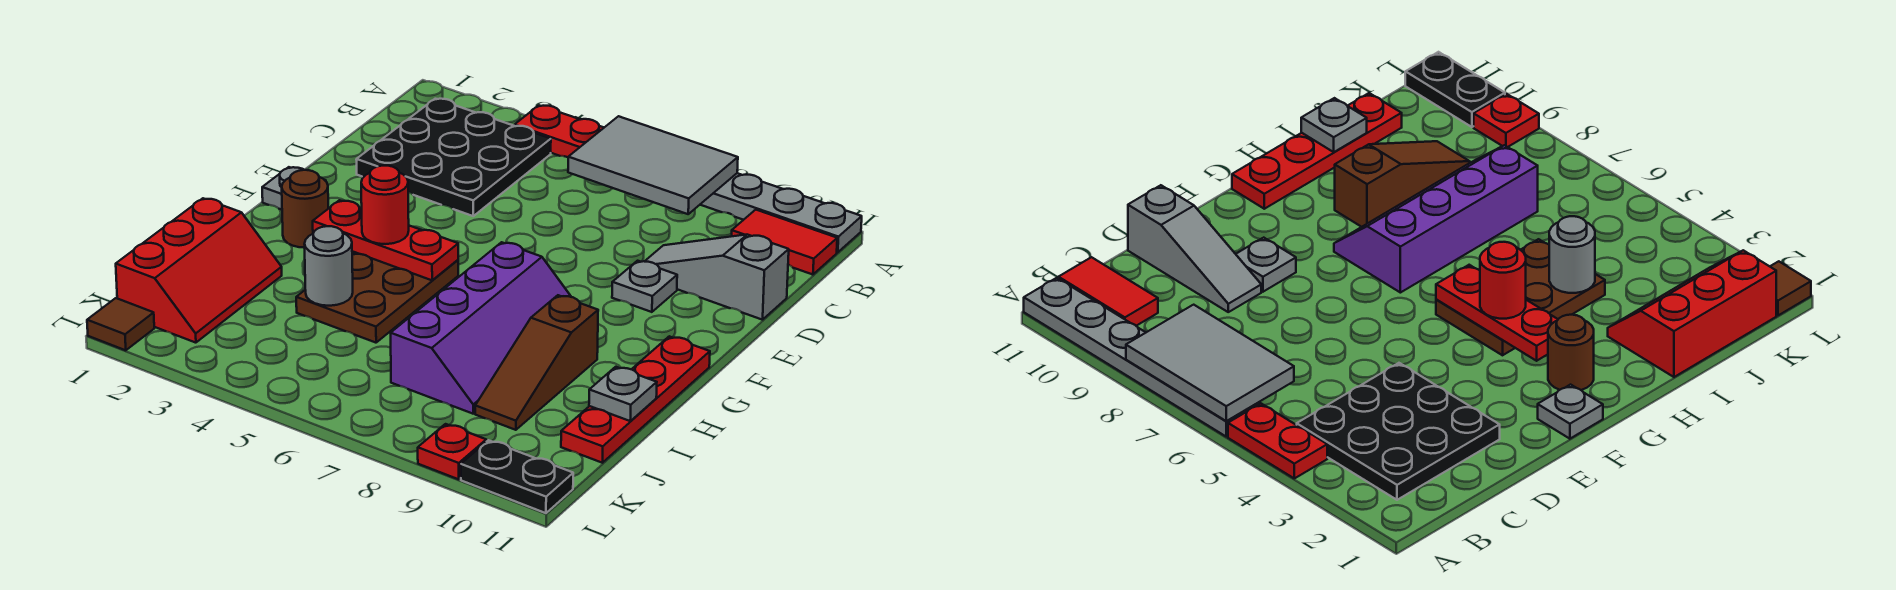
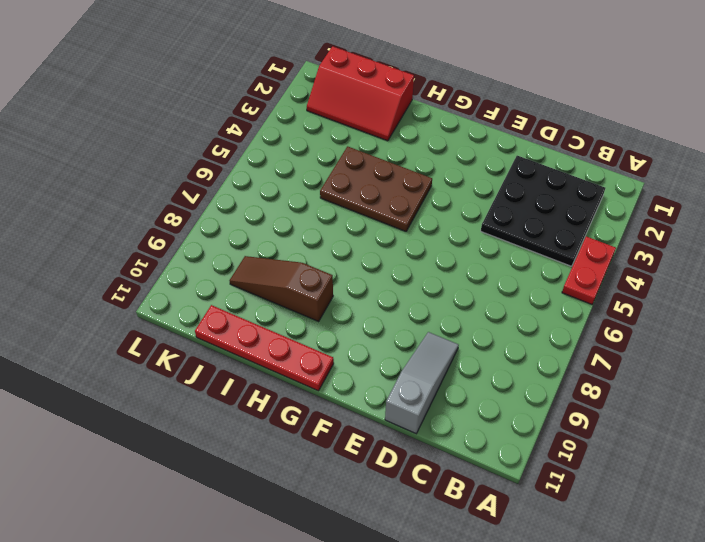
none -> grey plate A6:A11 level 1
none -> red tile B10:B11 level 1
none -> grey plate E9 level 1

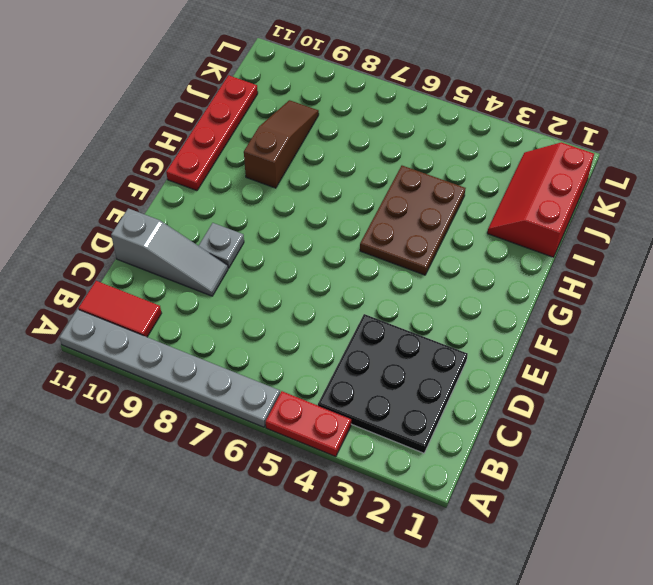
none -> grey plate F1 level 1
none -> brown round brick G2 level 1
none -> purple slope G7:J8 level 1 top 7

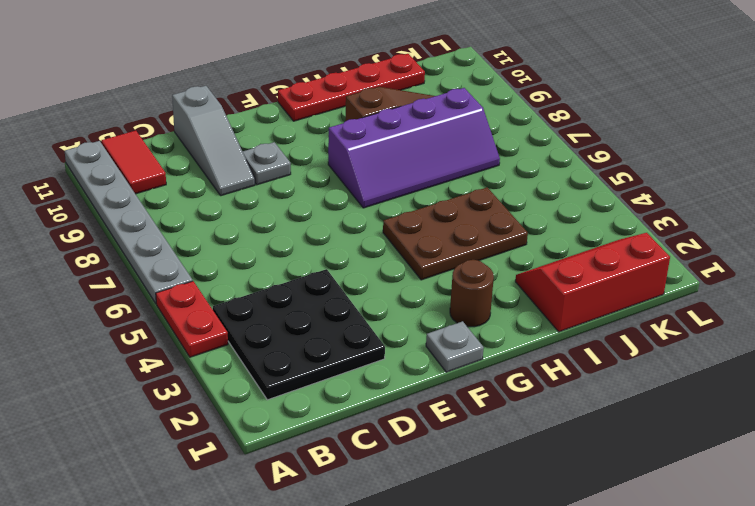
purple slope G7:J8 level 1 top 8 -> purple slope G7:J8 level 1 top 7
none -> brown tile L1 level 1
none -> red plate L9 level 1
none -> black plate L10:L11 level 1

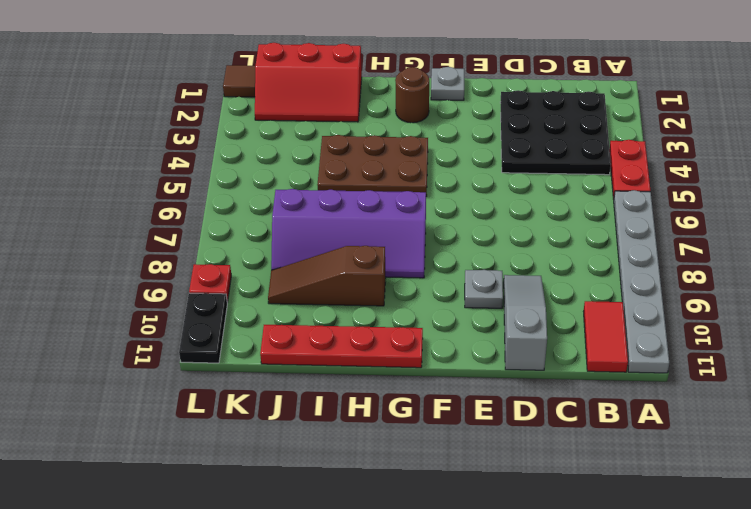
none -> grey tile A6:B8 level 2
none -> red plate G3:G5 level 2
none -> grey round brick I4 level 2

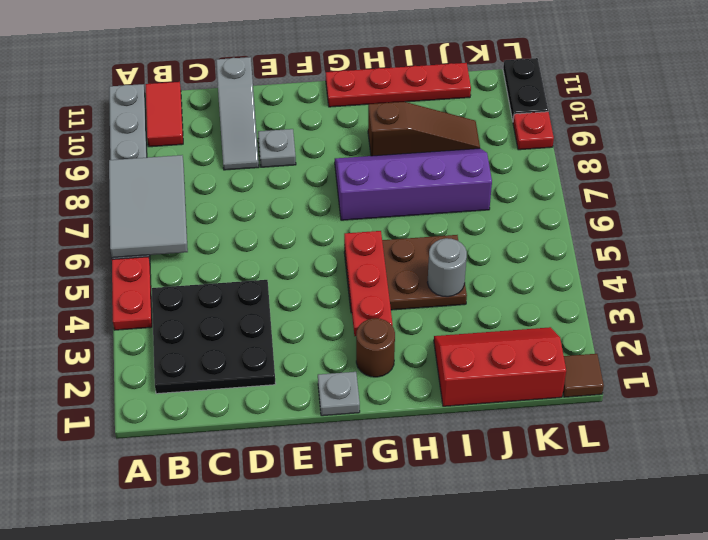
none -> grey plate I11 level 2
none -> red round brick G4 level 3

